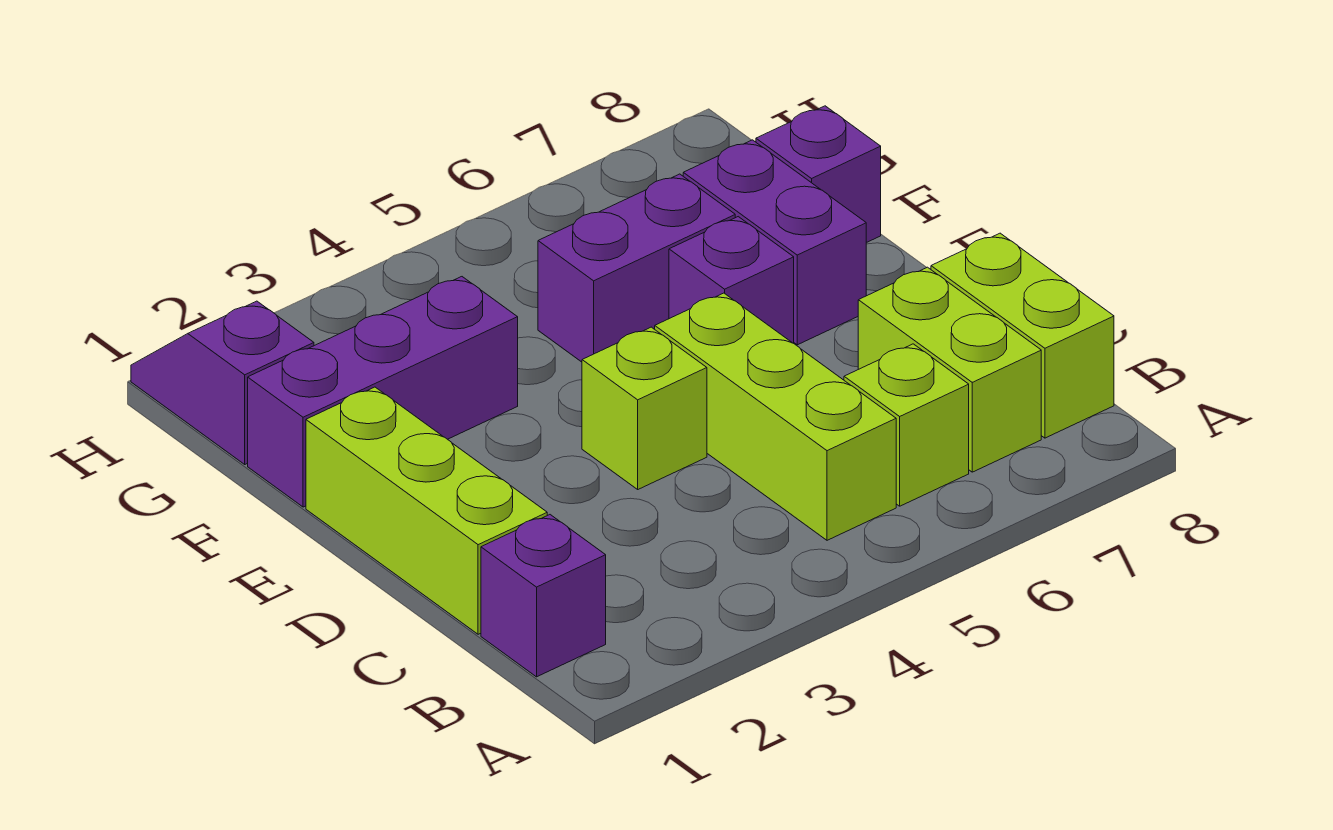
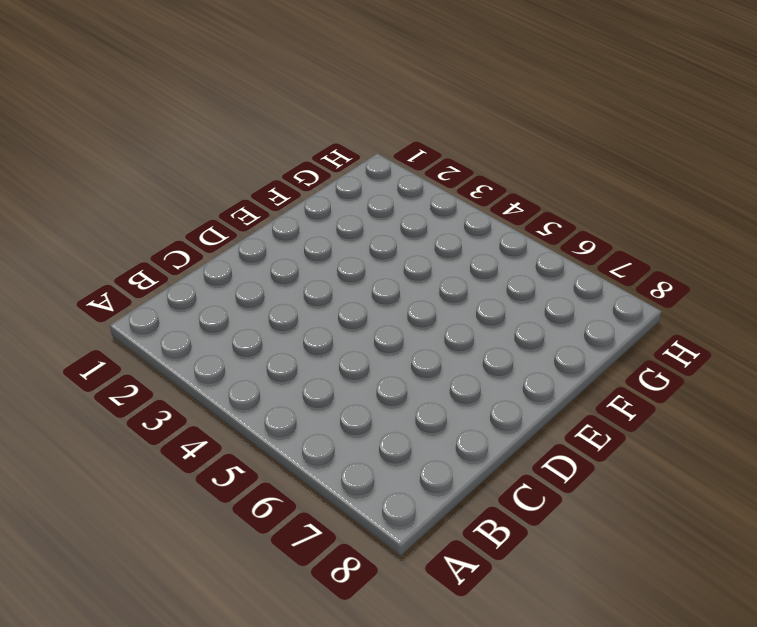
none -> purple brick B1 level 1
none -> lime brick B5:D5 level 1
none -> lime brick B6 level 1

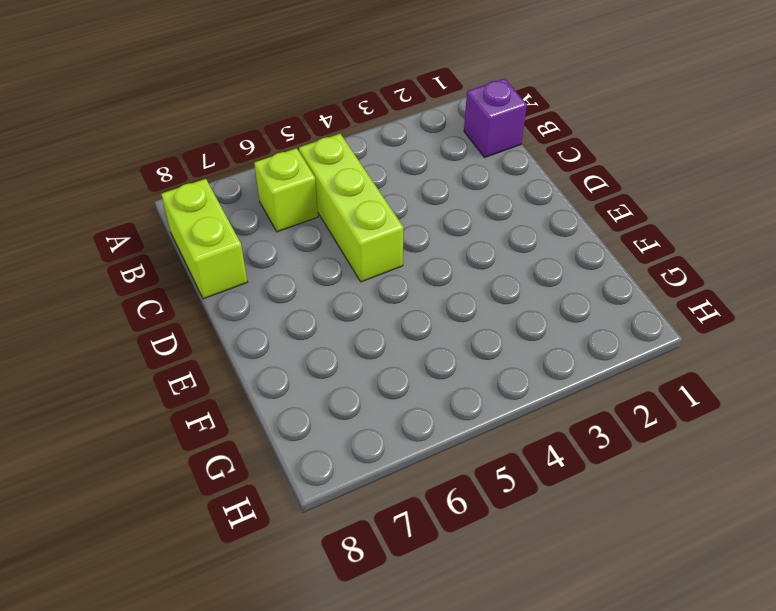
none -> lime brick B7:C7 level 1
none -> lime brick C1:E1 level 1
none -> lime brick D4 level 1

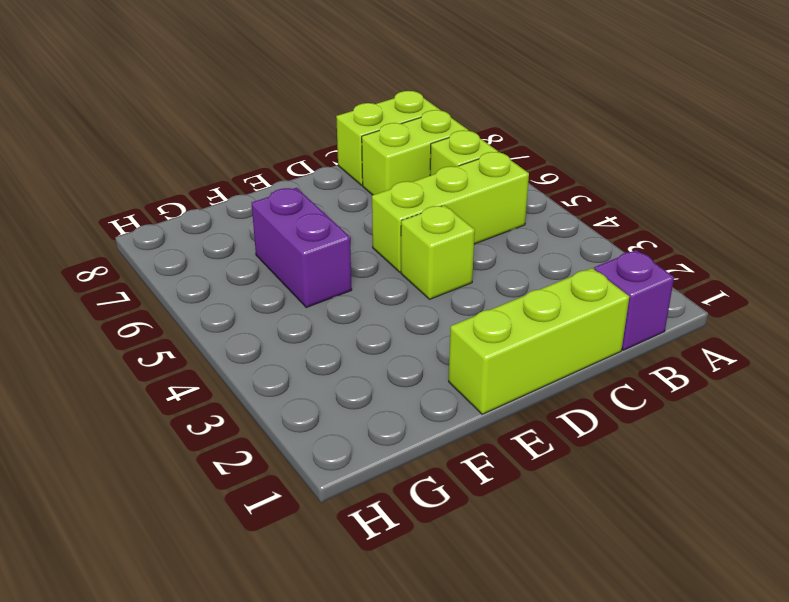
none -> purple brick E6 level 1
none -> purple brick E7:F7 level 1
none -> purple brick F1:F3 level 1

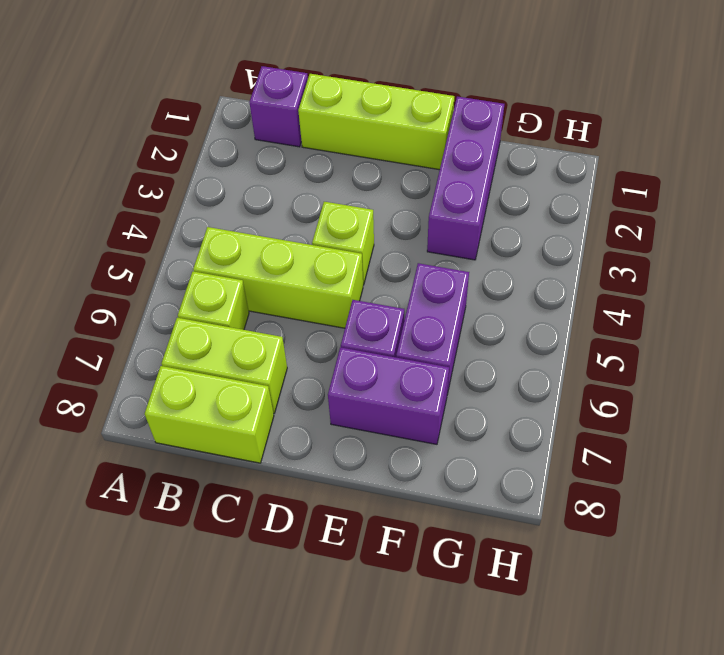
none -> purple brick F8 level 1
none -> purple slope G1:H1 level 1 top G

